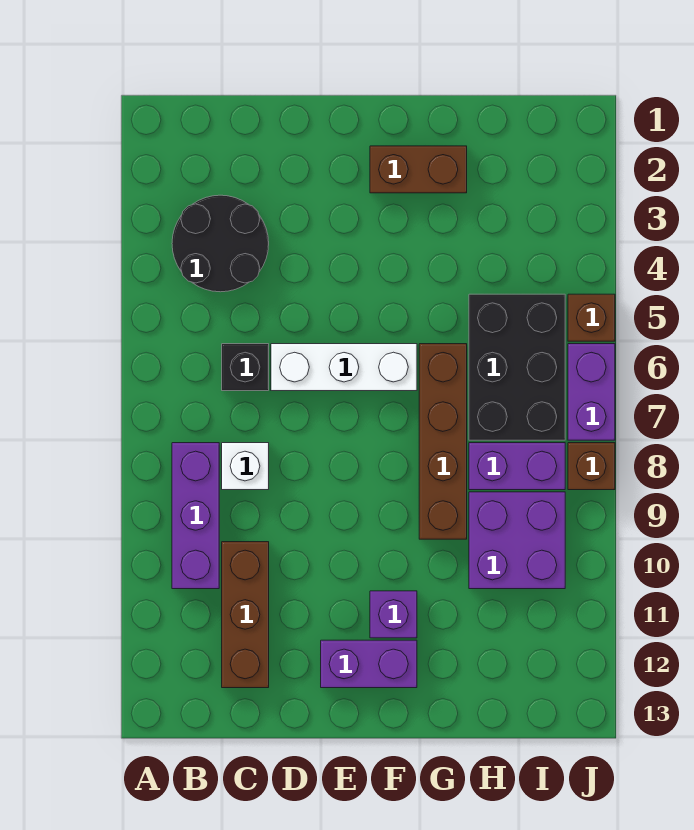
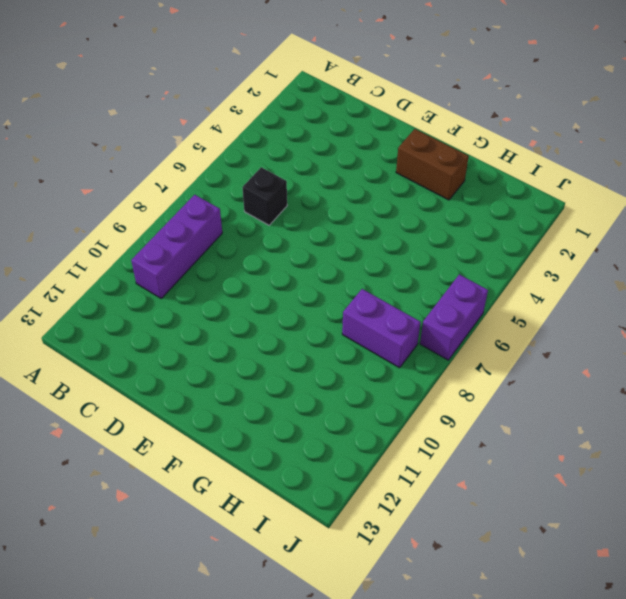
none -> black round brick B3:C4 level 1
none -> white brick C8 level 1
none -> brown brick C10:C12 level 1

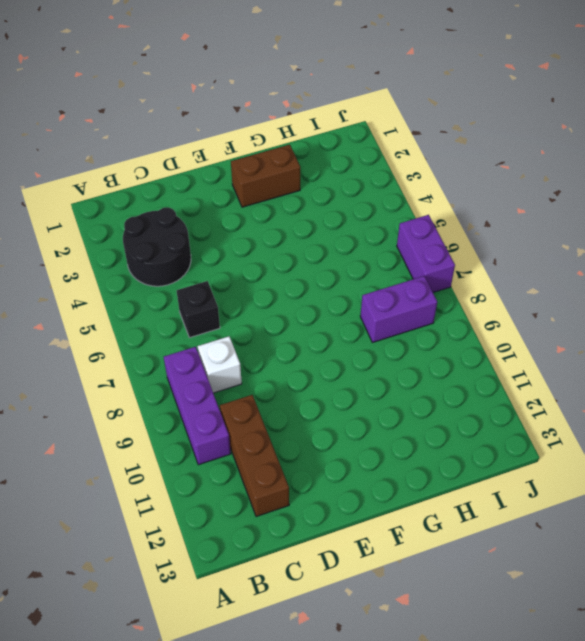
none -> white brick D6:F6 level 1
none -> purple brick E12:F12 level 1
none -> purple brick F11 level 1

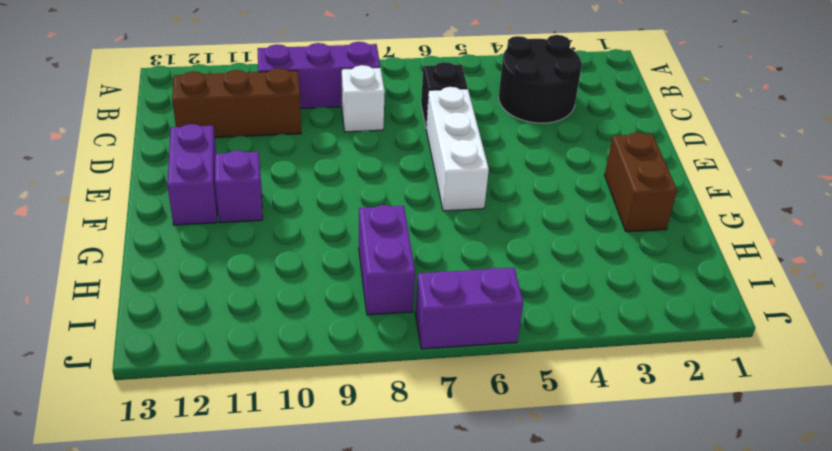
none -> brown brick G6:G9 level 1
none -> black brick H5:I7 level 1
none -> purple brick H9:I10 level 1

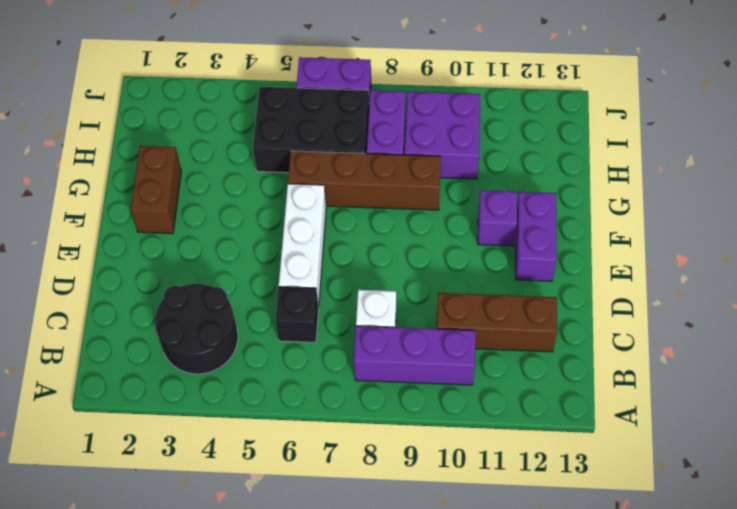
none -> brown brick J5 level 1
none -> brown brick J8 level 1

